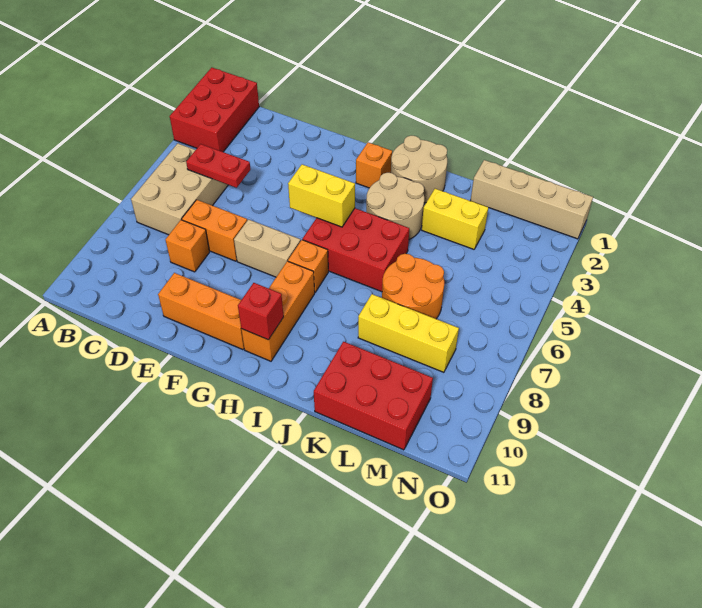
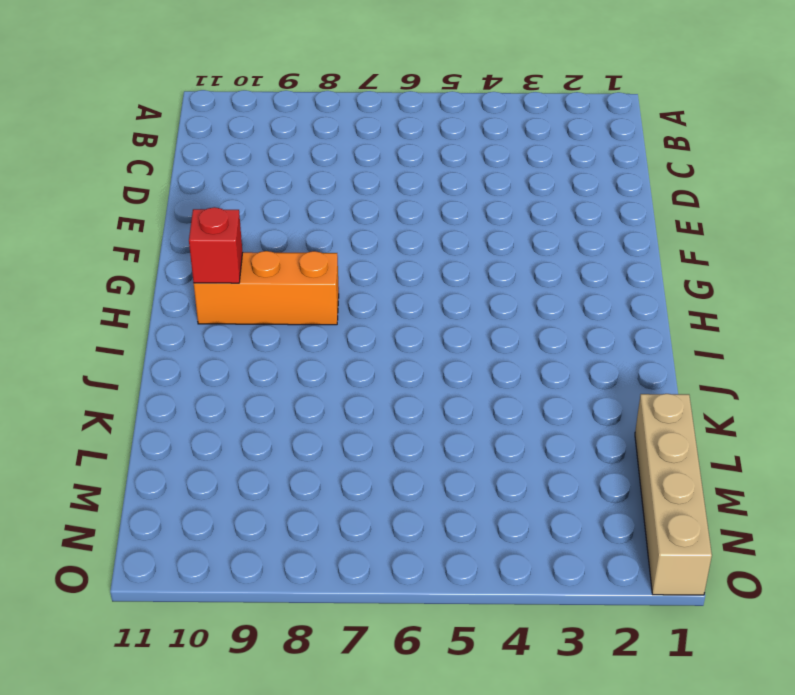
none -> red brick A1:B3 level 1
none -> tan brick B5:C7 level 1
none -> orange brick D7:E7 level 1

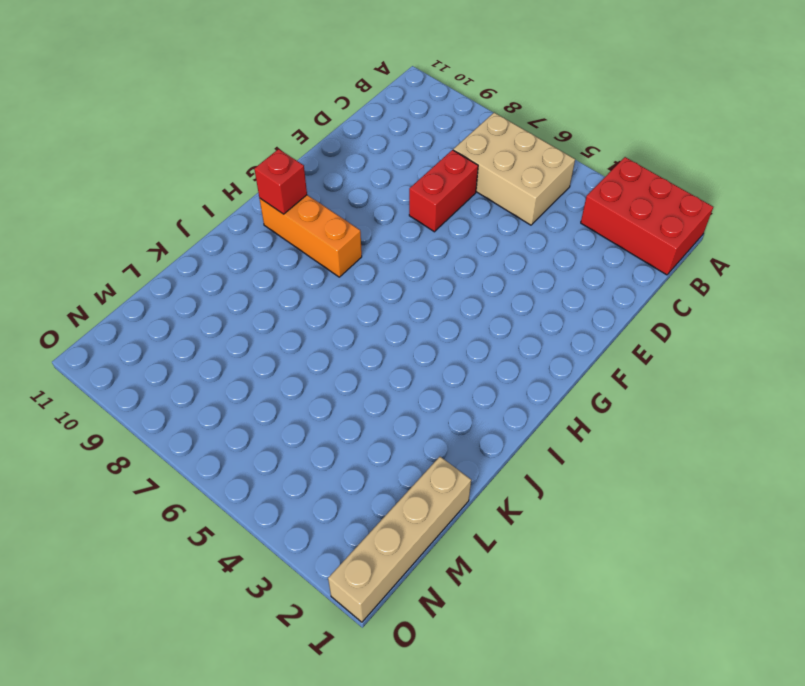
red brick D7:E7 level 1 -> orange brick D7:E7 level 1
none -> orange brick D8 level 1
none -> orange brick E10:G10 level 1
none -> tan brick F7:G7 level 1

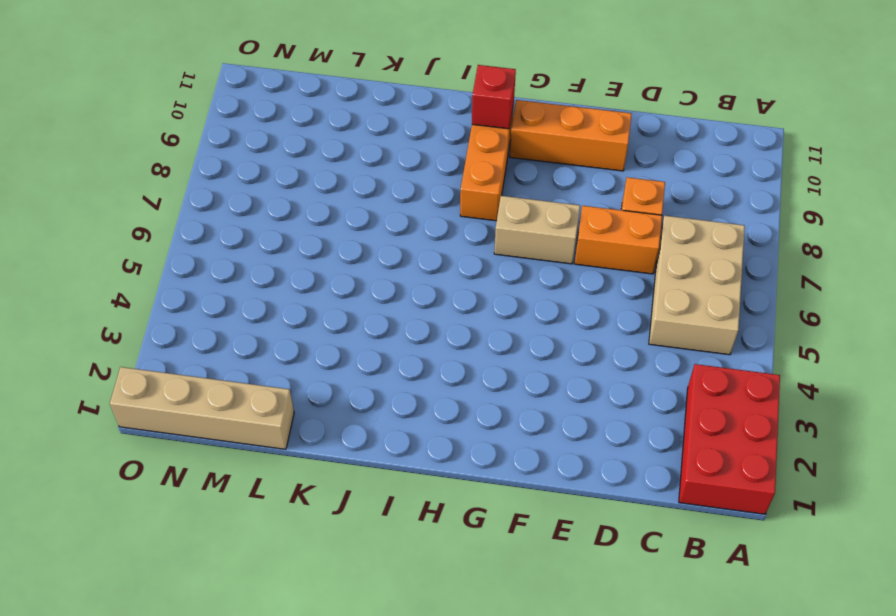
none -> orange brick H2 level 1
none -> red brick H5:J6 level 1
none -> orange brick H7 level 1

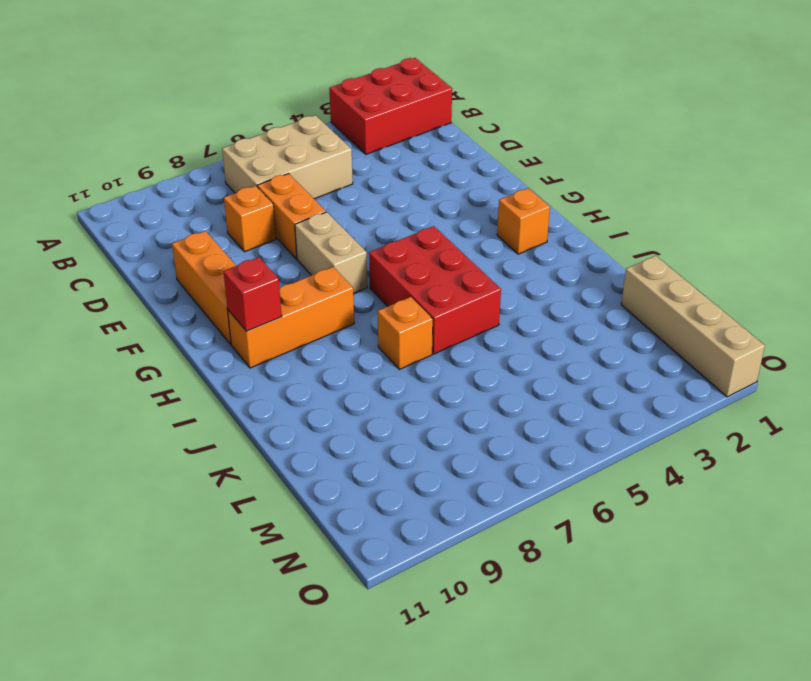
orange brick J7 level 1 -> orange brick H7 level 1
none -> tan round brick I1:J2 level 1
none -> tan round brick I3:J4 level 1
none -> yellow brick K3:L3 level 1

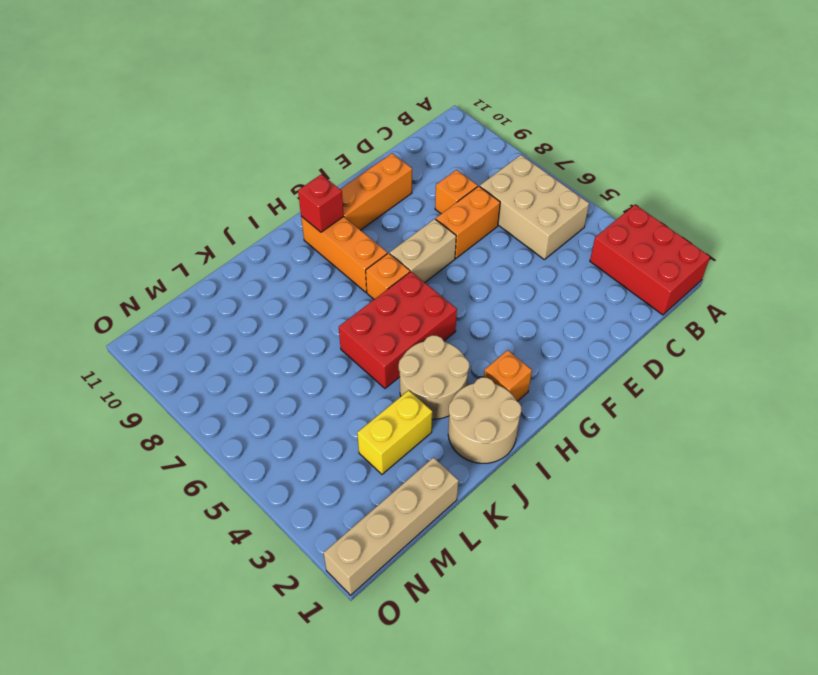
none -> orange round brick K6:L7 level 1
none -> yellow brick K8:M8 level 1
none -> red brick K10:M11 level 1

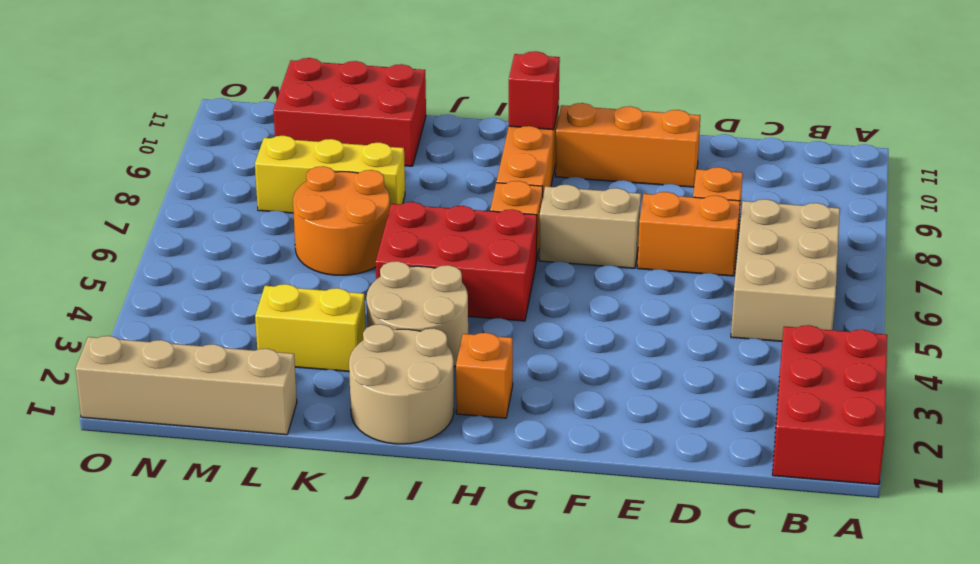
none -> red plate C5:D5 level 2
none -> yellow brick G5:H5 level 2

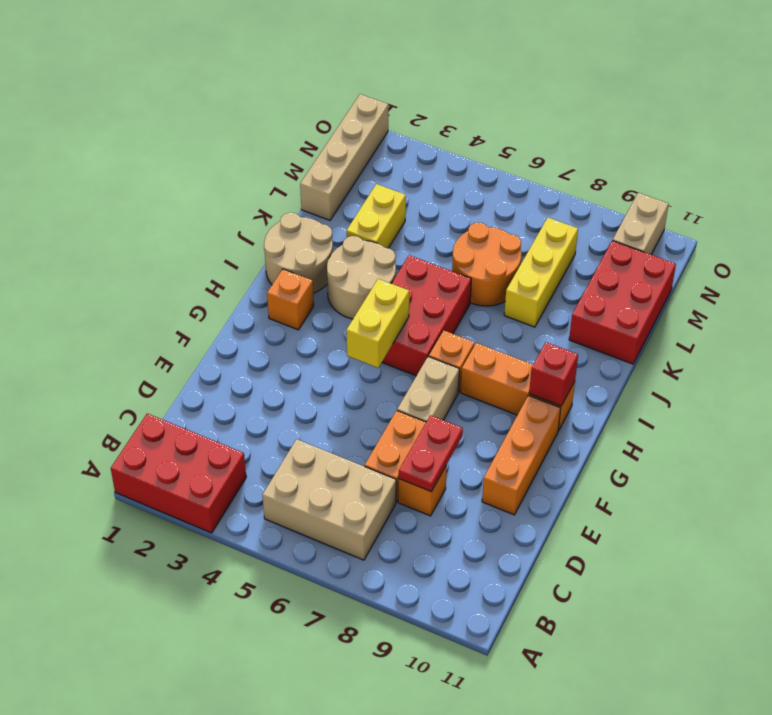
red plate D8:E8 level 2 -> red plate C5:D5 level 2
tan brick N10:O10 level 1 -> none

